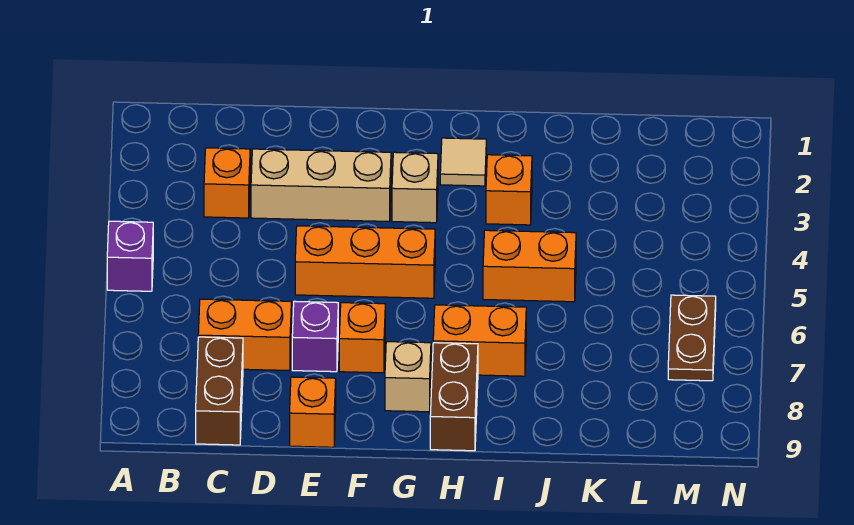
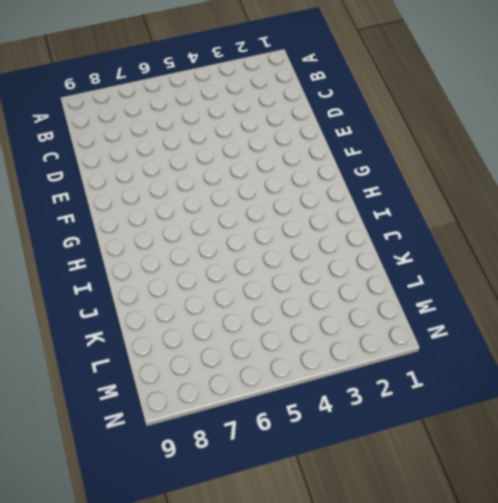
none -> purple brick A5 level 1
none -> orange brick C3 level 1
none -> orange brick C7:D7 level 1

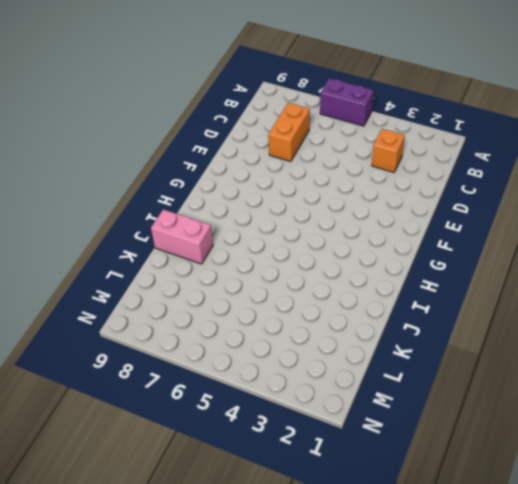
purple brick A5:A6 level 1 -> purple brick A5 level 1
pink brick J8:J9 level 1 -> none
none -> brown brick C8:C9 level 1
none -> tan brick D3:F3 level 1
none -> orange brick E5:G5 level 1

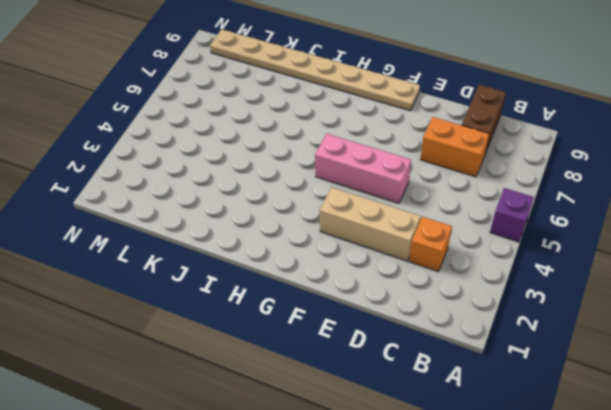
pink brick E5:G5 level 1 -> orange brick E5:G5 level 1
tan plate F9:M9 level 1 -> brown brick H8:H9 level 1
none -> purple brick E7 level 1
none -> orange brick E9 level 1
none -> orange brick F7 level 1

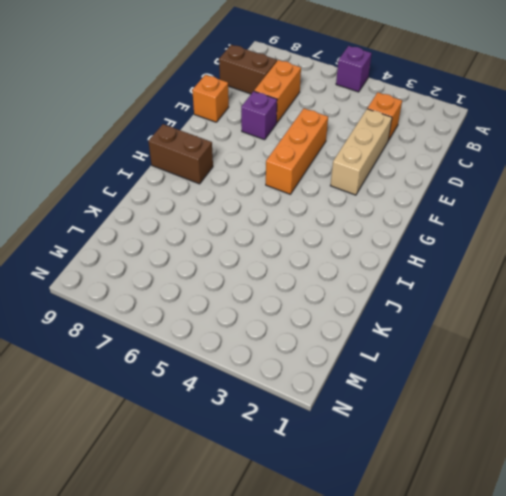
none -> orange brick F7 level 1
none -> tan brick G3 level 1
none -> tan brick G8 level 1

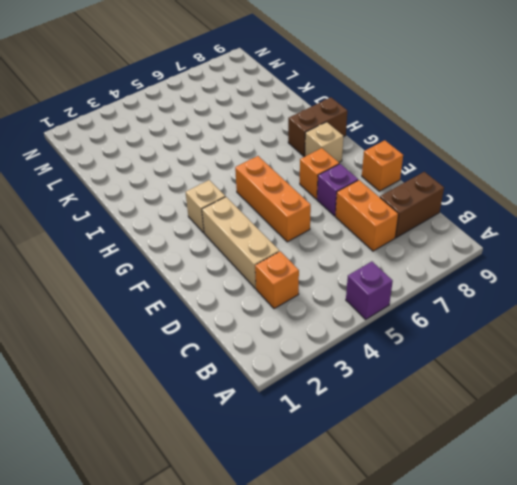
none -> tan tile H2 level 1
none -> orange brick H7:I7 level 1
none -> orange brick I3 level 1

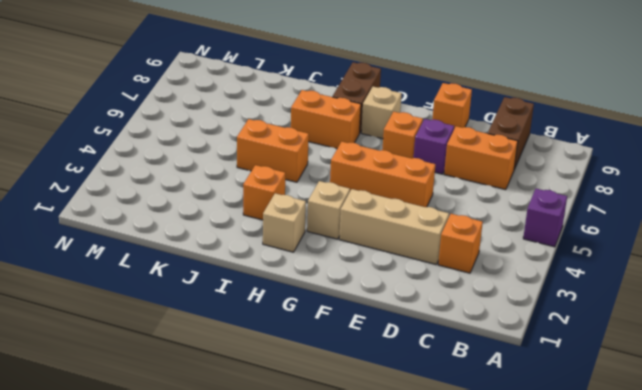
tan brick H2 level 1 -> tan tile H2 level 1
none -> brown plate M6:M7 level 1

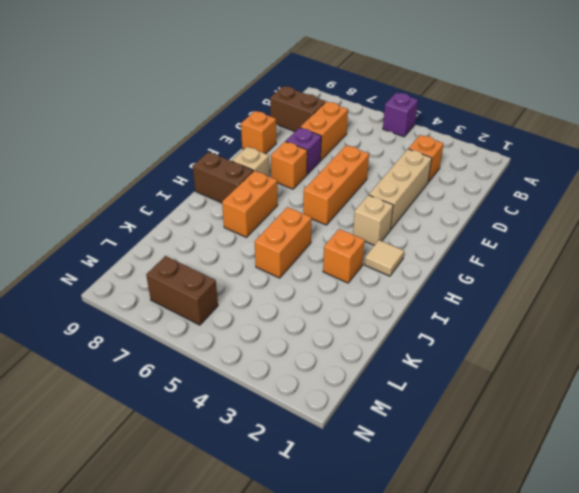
brown brick M6:M7 level 1 -> brown plate M6:M7 level 1

